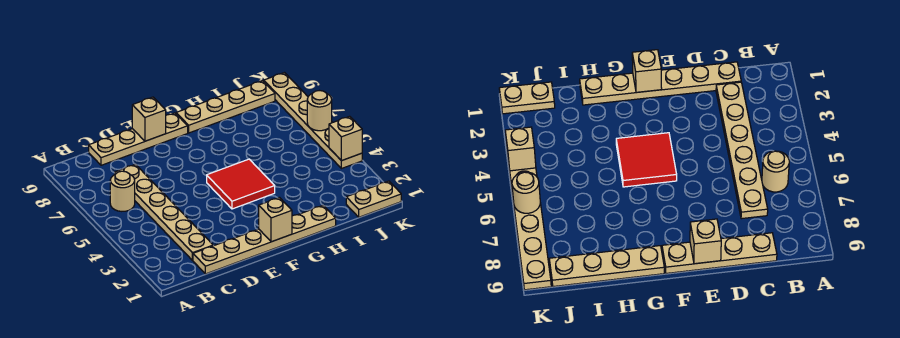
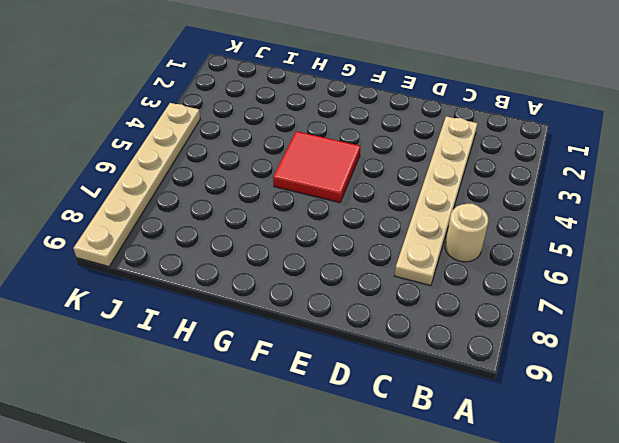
none -> tan plate C1:H1 level 1
none -> tan plate C9:F9 level 1
none -> tan plate G9:J9 level 1

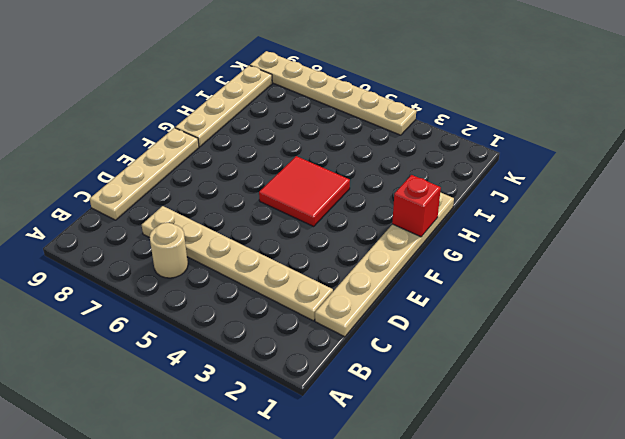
red brick G1 level 2 -> none
none -> tan plate J1:K1 level 1
none -> tan brick E9 level 2
none -> tan brick F1 level 2

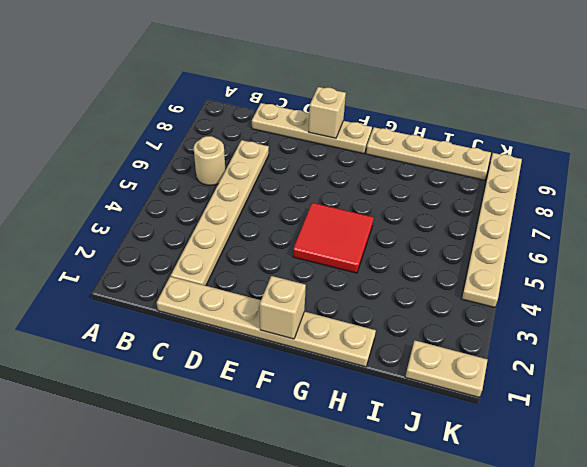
none -> tan brick K4 level 2
none -> tan round brick K6 level 2

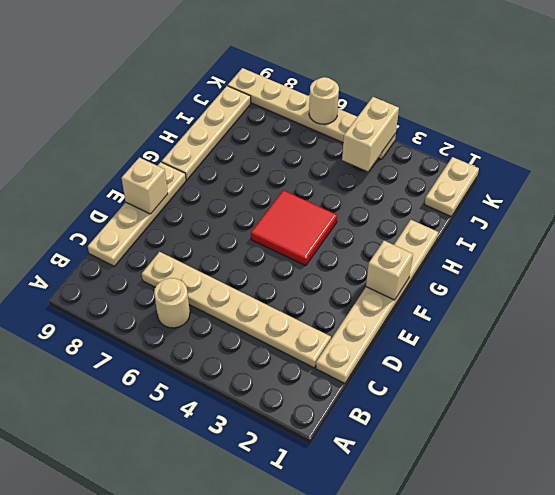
tan brick J4:K4 level 2 -> tan brick K4 level 2

